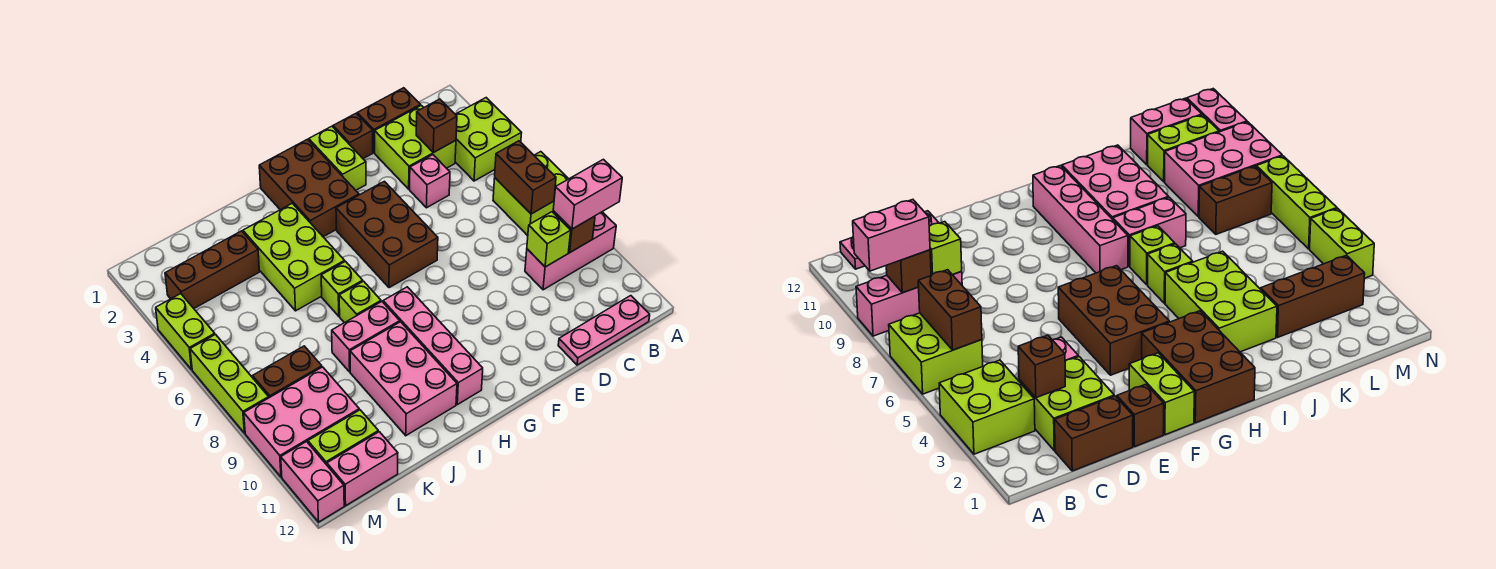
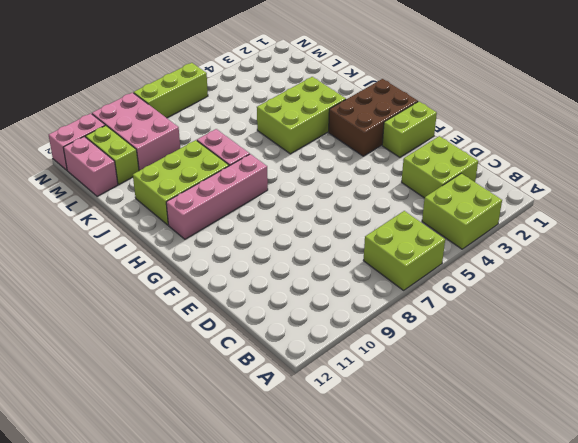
lime brick I9:J11 level 1 -> pink brick I9:J11 level 1
none -> pink brick A9:C9 level 1
none -> pink plate B12:D12 level 1
none -> brown brick C1:D1 level 1
none -> pink brick D4 level 1

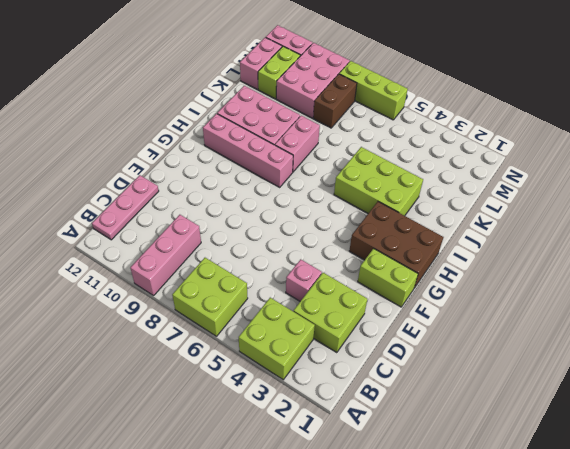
none -> brown brick C1:D1 level 1
none -> brown brick E1 level 1
none -> brown brick F4:G6 level 1
none -> lime brick I6 level 1

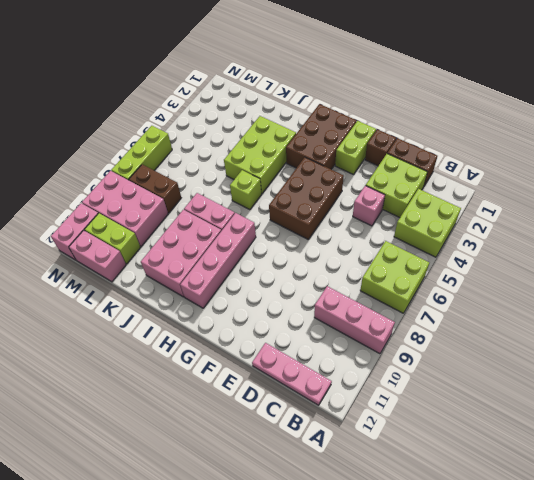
none -> lime brick I7 level 1
none -> brown brick K3:M3 level 1
none -> lime brick N4:N5 level 1
none -> brown brick B6:B7 level 2

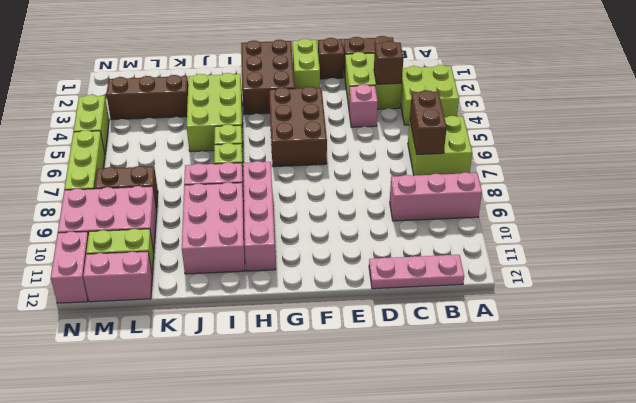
none -> brown brick B9 level 2
none -> lime brick C9 level 2
none -> pink brick A9:B9 level 3

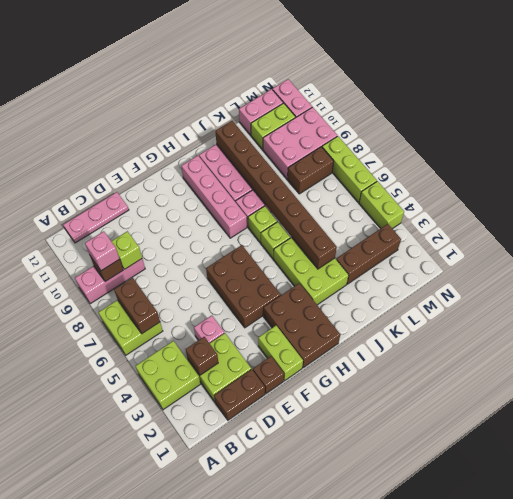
pink brick B9 level 3 -> pink brick A9:B9 level 3
brown brick J4:J11 level 2 -> none

